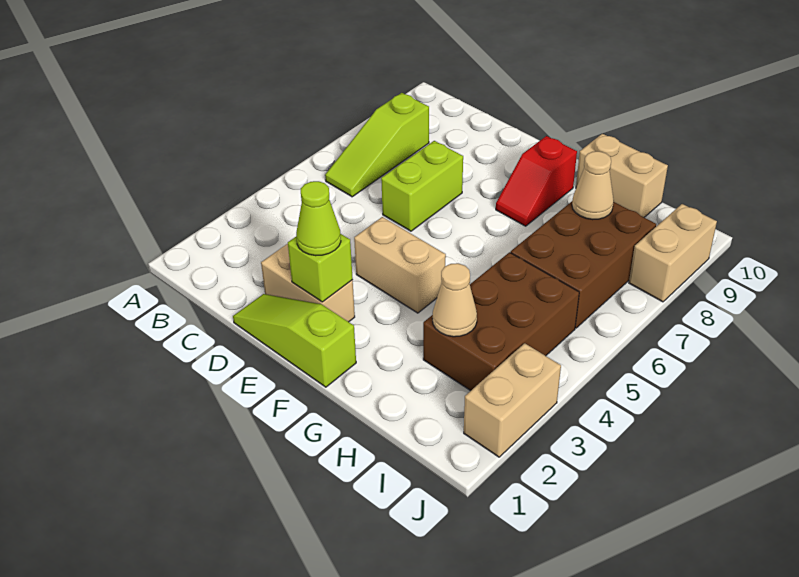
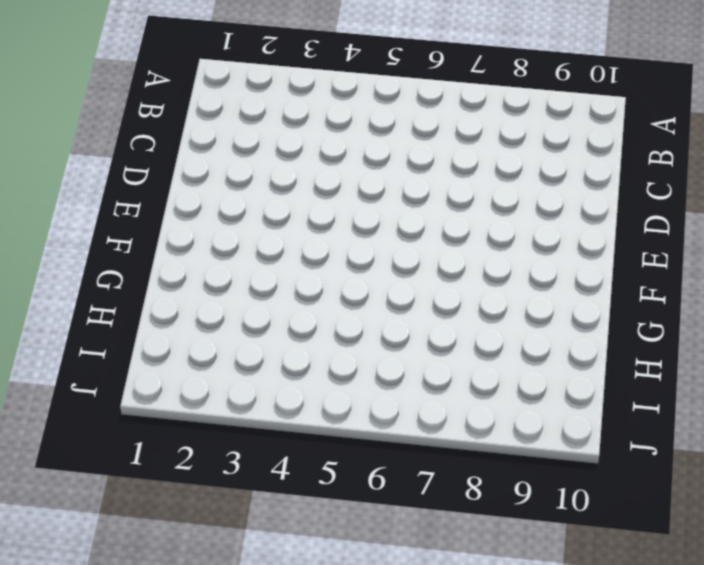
none -> lime slope B6:B8 level 1 top 8
none -> lime slope D1:F1 level 1 top F
none -> tan brick D2:E2 level 1

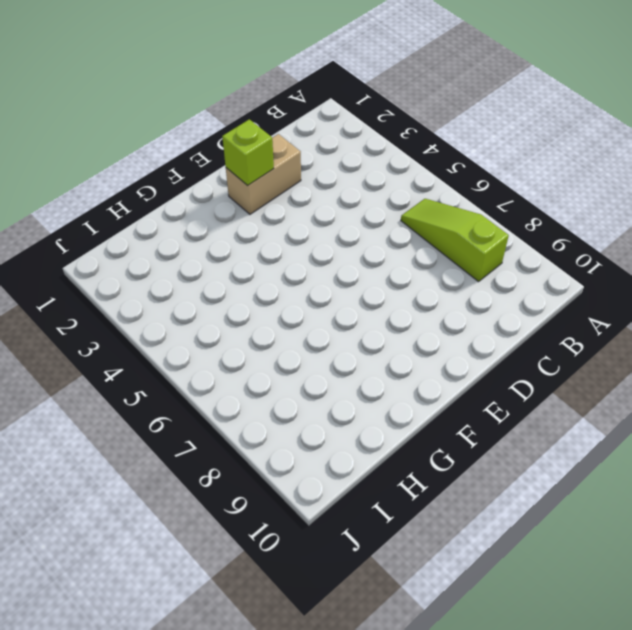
none -> lime slope D1:F1 level 1 top F
none -> lime brick D6:D7 level 1
none -> tan brick E4:F4 level 1

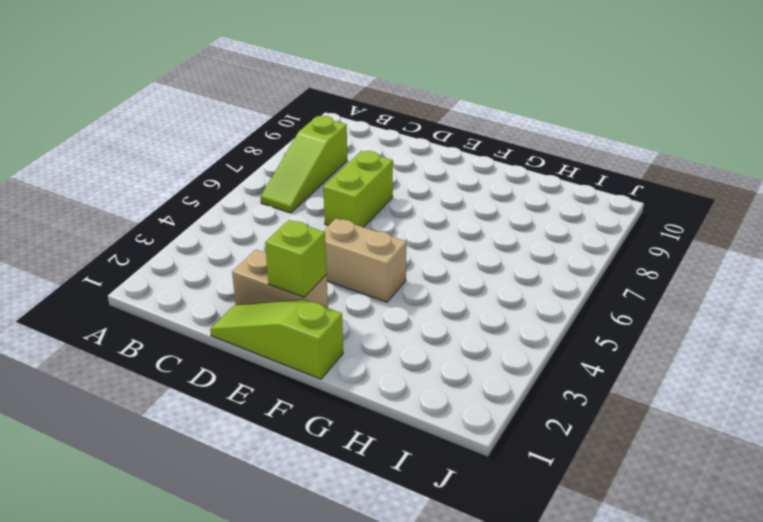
none -> red slope F8:F9 level 1 top 9
none -> tan brick G10:H10 level 1
none -> brown brick H3:I5 level 1

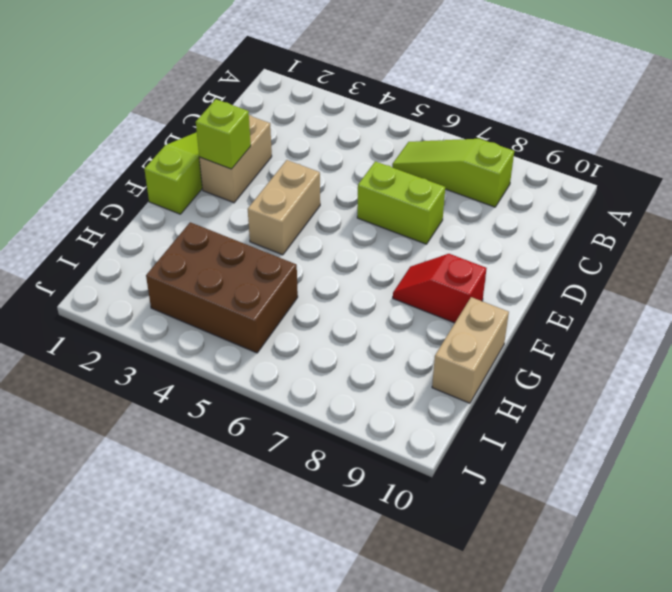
none -> brown brick H6:I8 level 1
none -> tan brick J2:J3 level 1
none -> tan brick J8:J9 level 1

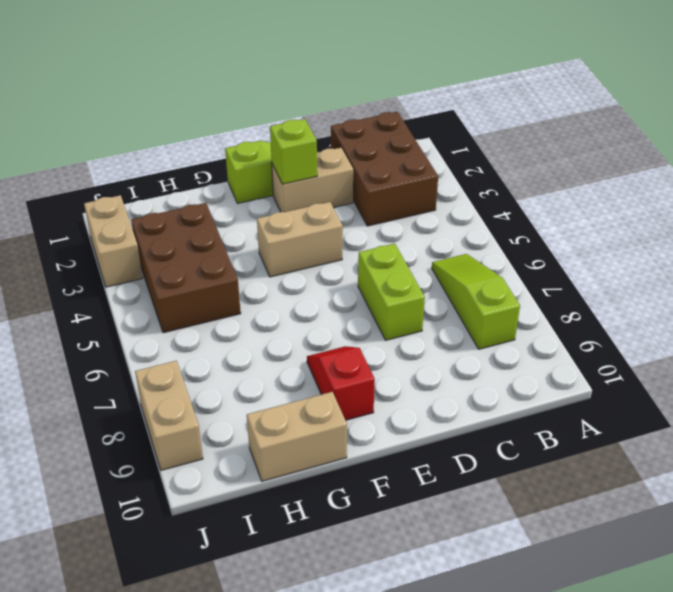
brown brick B1:C3 level 1 -> brown brick H6:I8 level 1
none -> tan cone H3 level 2
none -> tan cone H8 level 2
none -> lime cone E2 level 3

